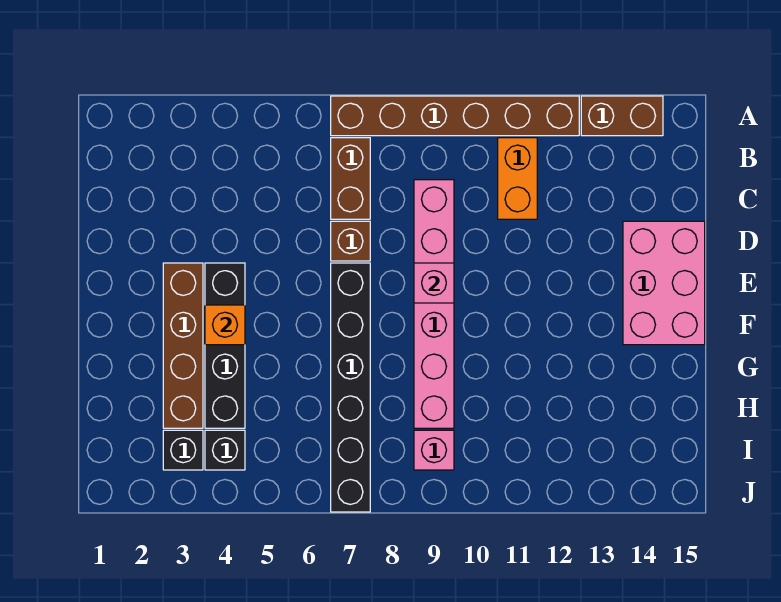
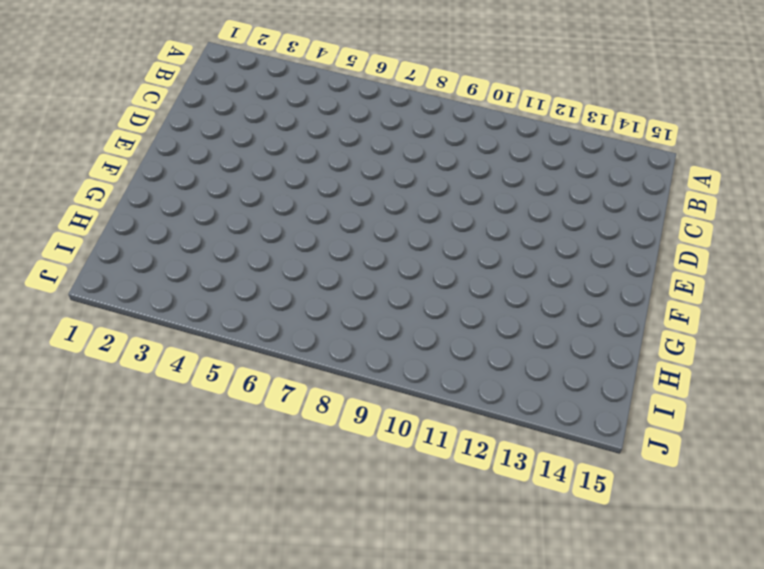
none -> brown brick A7:A12 level 1
none -> brown brick A13:A14 level 1
none -> brown brick B7:C7 level 1

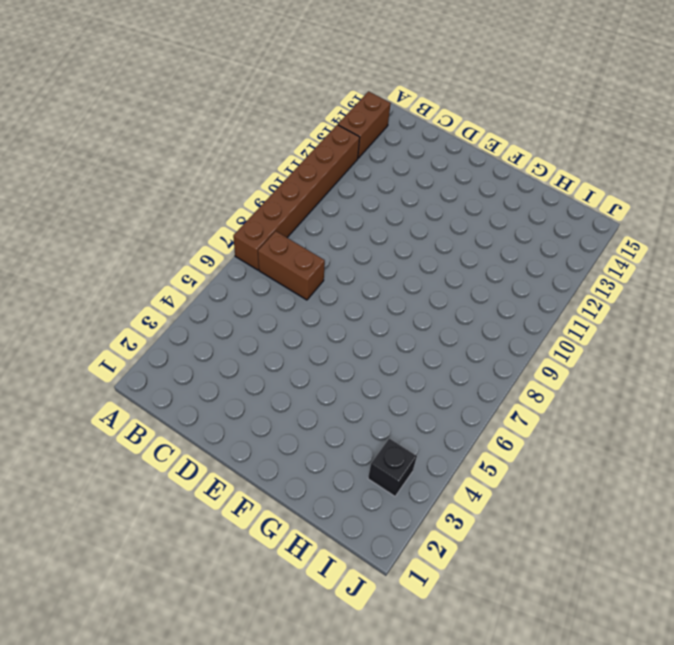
none -> orange brick B11:C11 level 1
none -> pink brick C9:H9 level 1
none -> brown brick D7 level 1

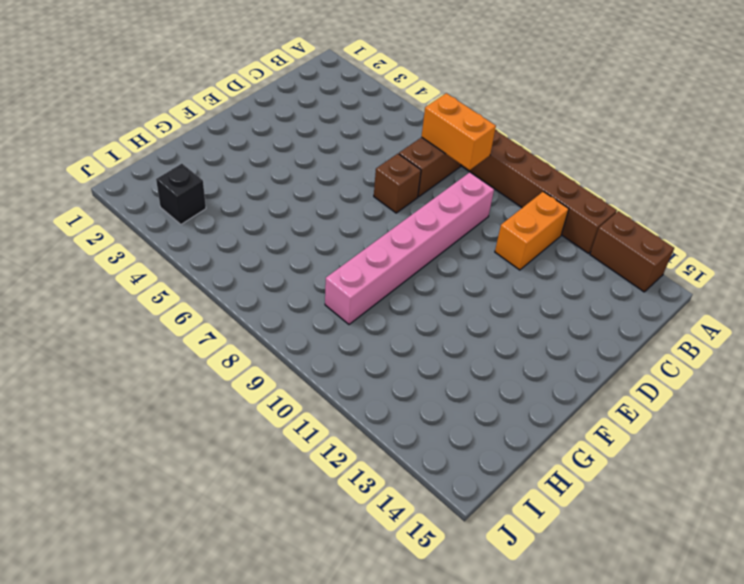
orange brick B7:B8 level 2 -> none
none -> pink brick D14:F15 level 1
none -> brown brick E3:H3 level 1
none -> black brick E4:H4 level 1

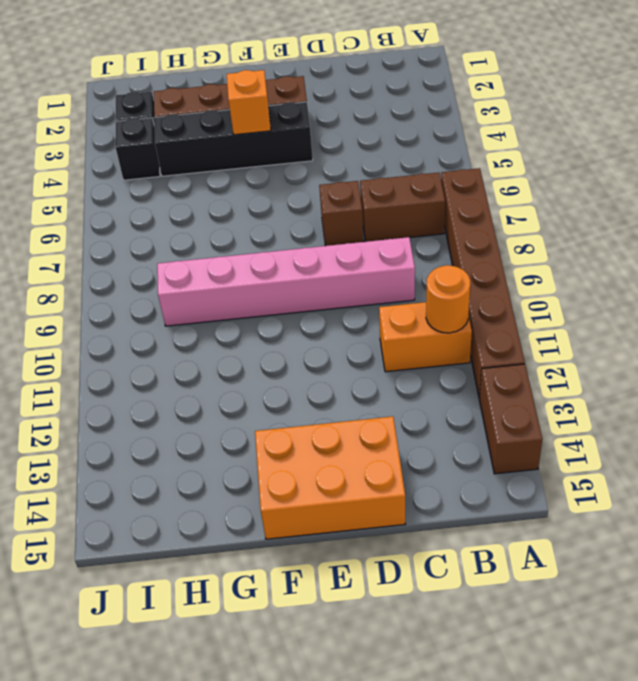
orange round brick B11 level 2 -> none
orange brick D14:F15 level 1 -> pink brick D14:F15 level 1
none -> black brick E7:J7 level 1
none -> pink brick I9 level 1
none -> pink brick E9 level 2

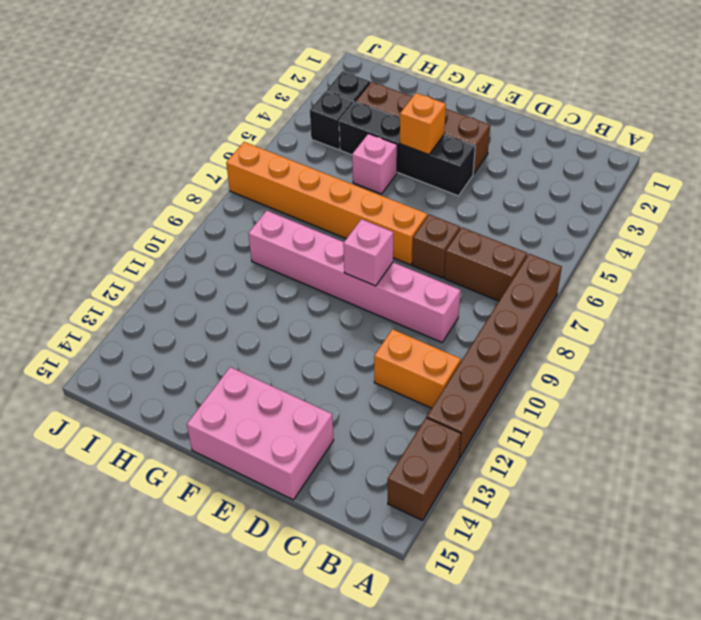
orange brick E7:J7 level 1 -> black brick E7:J7 level 1
pink brick G5 level 1 -> pink brick I9 level 1

